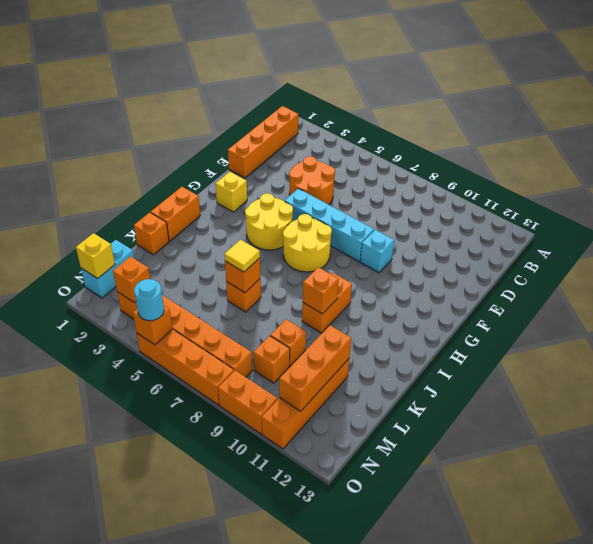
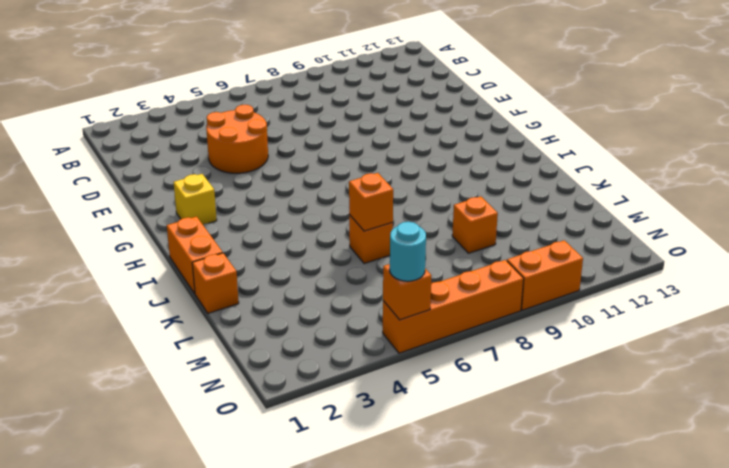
none -> orange brick B1:E1 level 1
none -> cyan brick F5:F8 level 1
none -> cyan brick F9 level 1

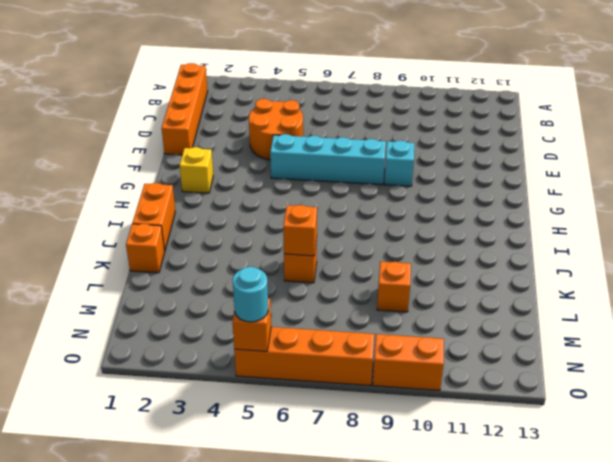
none -> yellow round brick G4:H5 level 1
none -> yellow round brick G6:H7 level 1
none -> orange brick I9:J9 level 1

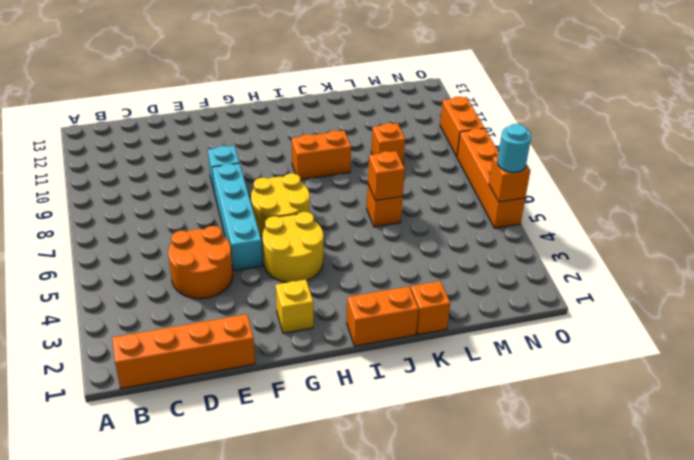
none -> orange brick L11:O11 level 1
none -> cyan brick M1:N1 level 1
none -> orange brick M9 level 1

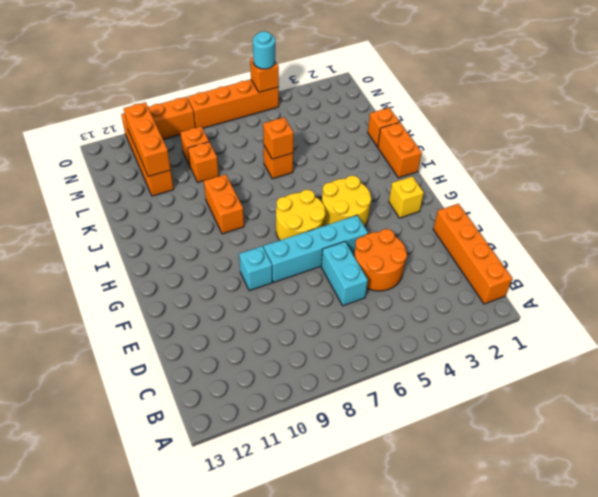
cyan brick D6:E6 level 1 -> cyan brick M1:N1 level 1
none -> orange brick N3:N8 level 1
none -> orange brick J9 level 2
none -> yellow brick N1 level 2

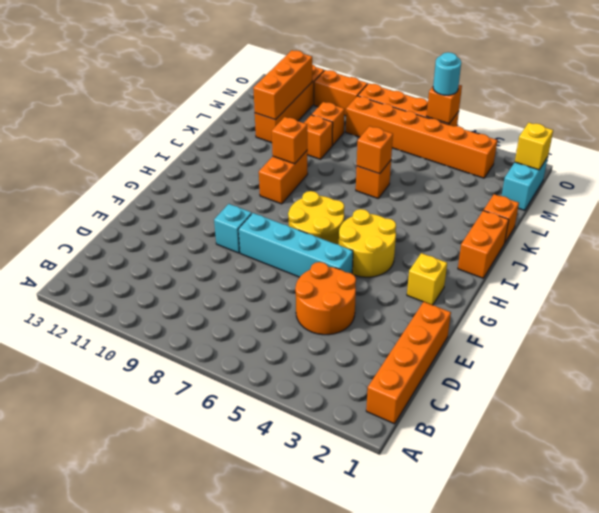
none -> orange brick N3 level 2
none -> yellow tile K6 level 3

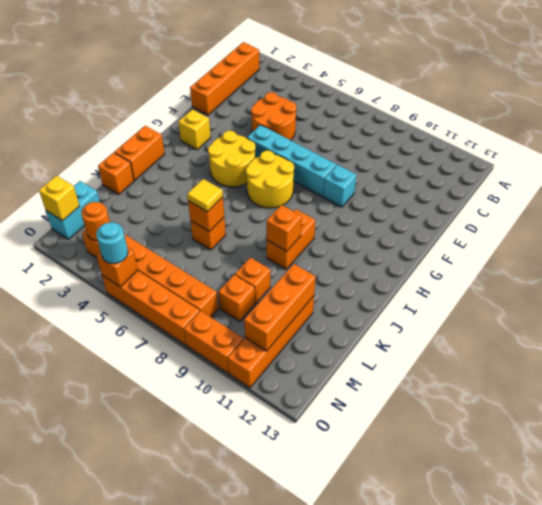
orange round brick N3 level 2 -> orange brick N3 level 2

